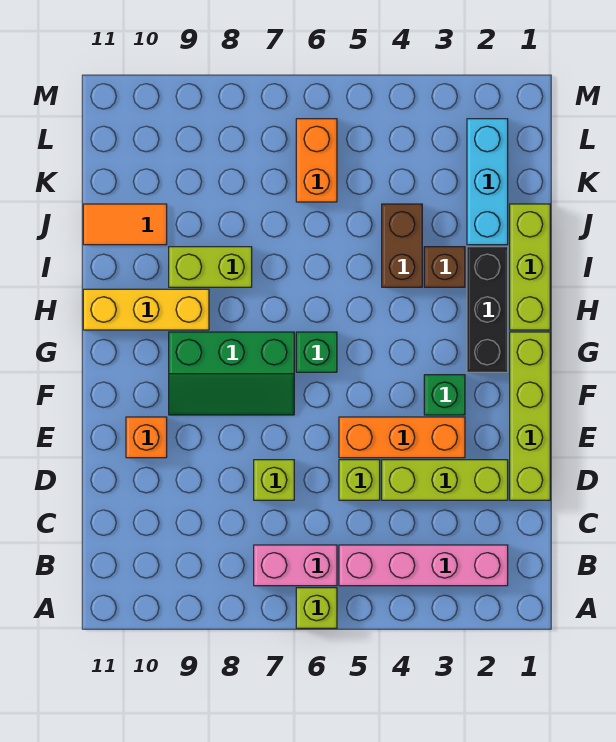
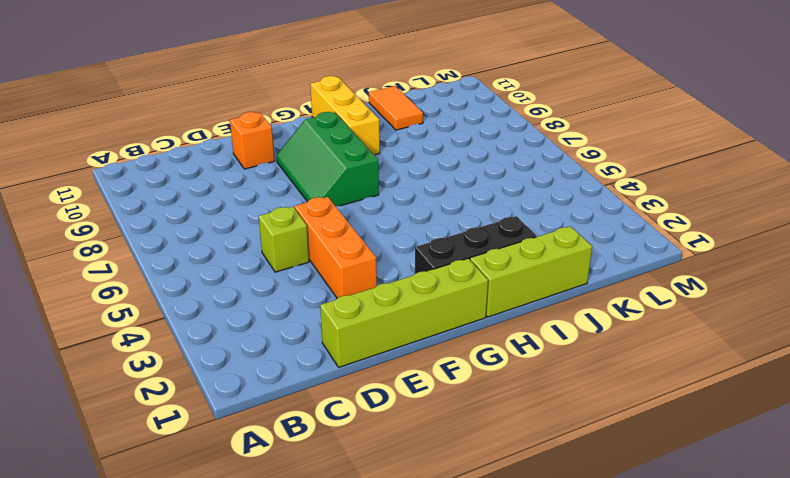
none -> lime brick A6 level 1
none -> pink brick B2:B5 level 1
none -> pink brick B6:B7 level 1

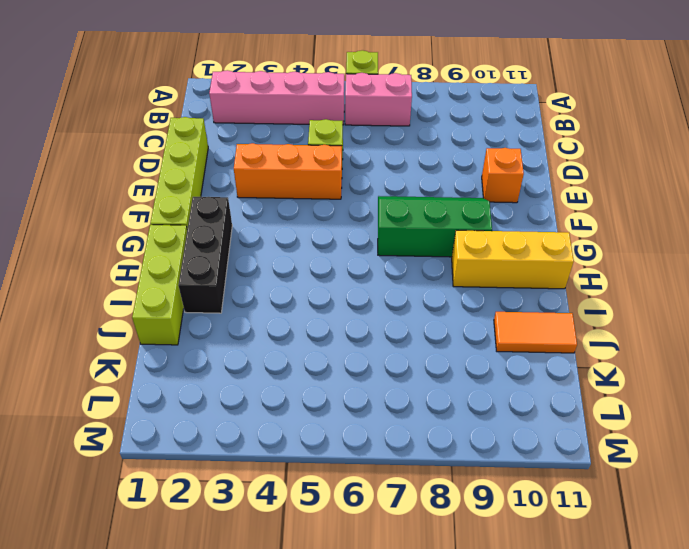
none -> lime brick D2:D4 level 1
none -> lime brick D7 level 1
none -> green brick F3 level 1

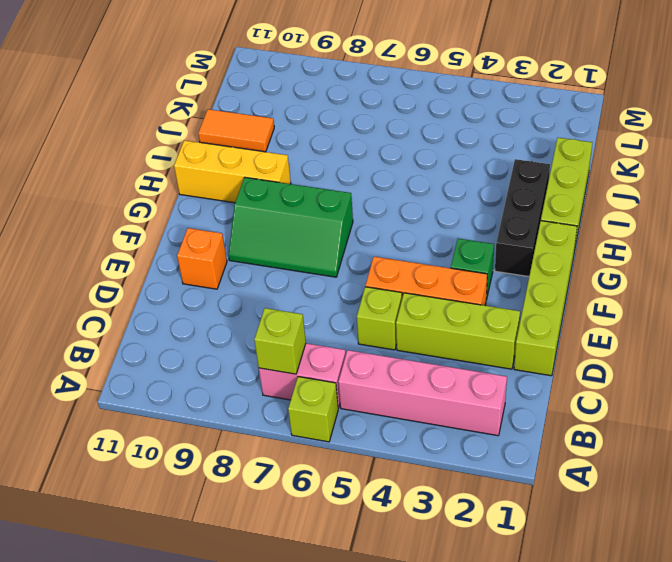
lime brick B7 level 2 -> lime brick D7 level 1
none -> green brick G6 level 1
none -> brown brick I3 level 1
none -> brown brick I4:J4 level 1

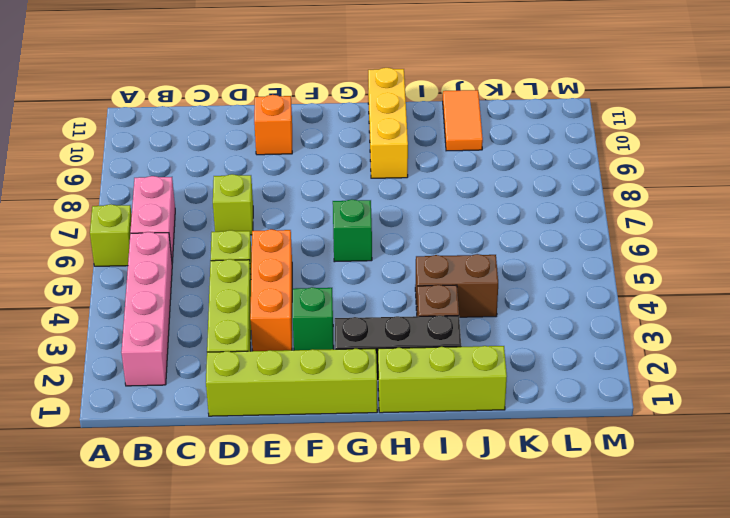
none -> green slope F7:G9 level 1 top G
none -> lime brick I8:I9 level 1
none -> cyan brick J2:L2 level 1

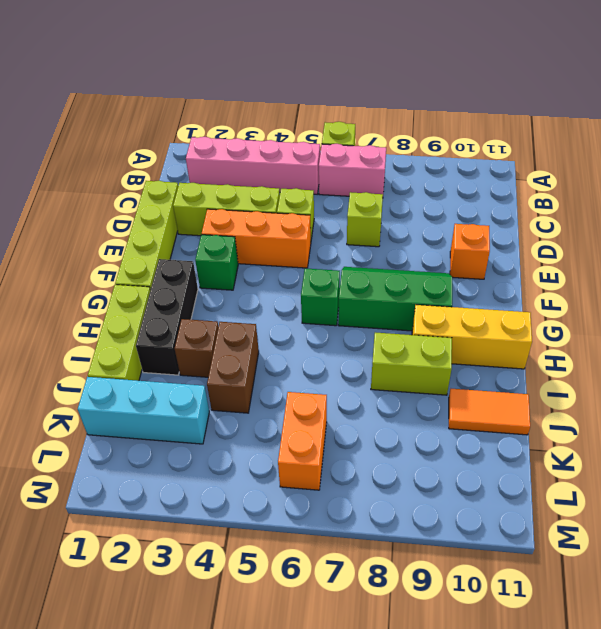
cyan brick K1:K3 level 1 -> cyan brick J2:L2 level 1

